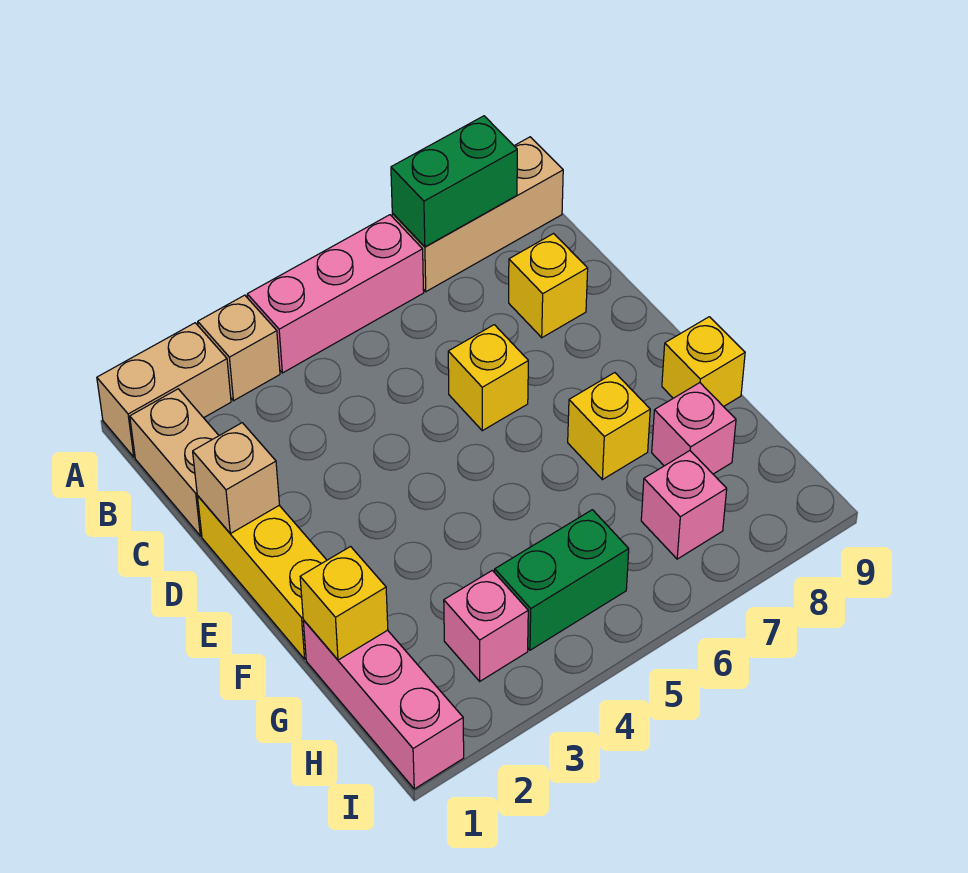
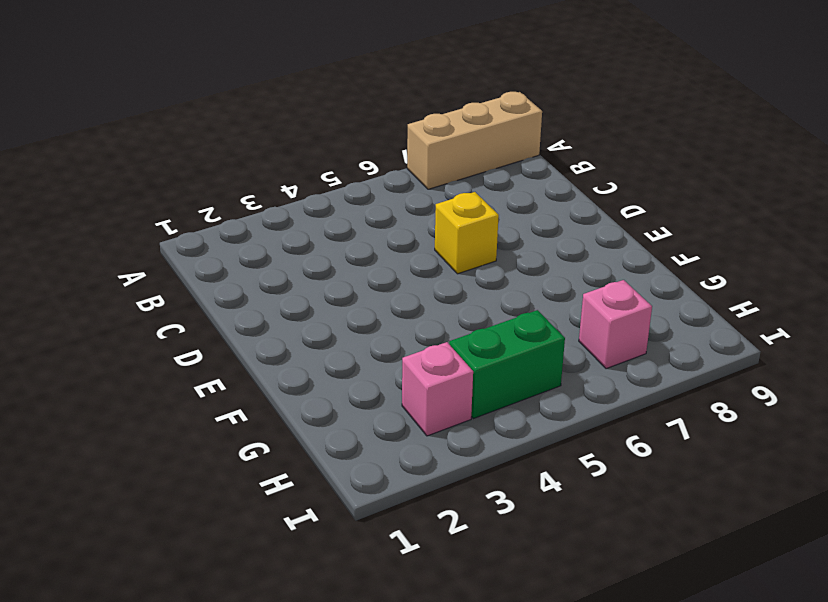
none -> tan brick A1:A2 level 1
none -> tan brick A3 level 1
none -> pink brick A4:A6 level 1

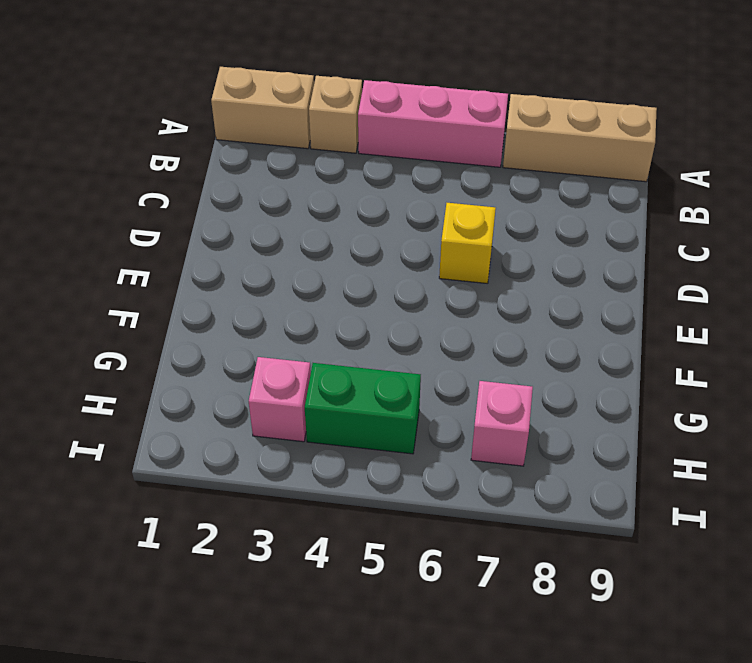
none -> tan brick B1:C1 level 1
none -> yellow brick C8 level 1
none -> yellow brick D1:F1 level 1

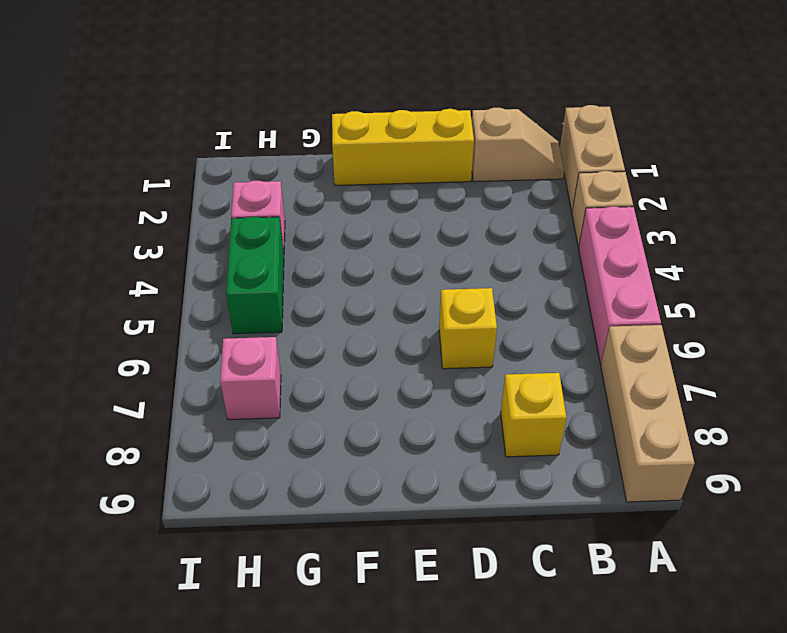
tan slope B1:C1 level 1 top C -> tan brick B1:C1 level 1
none -> yellow brick F7 level 1
none -> yellow brick F9 level 1
none -> pink brick G1:I1 level 1

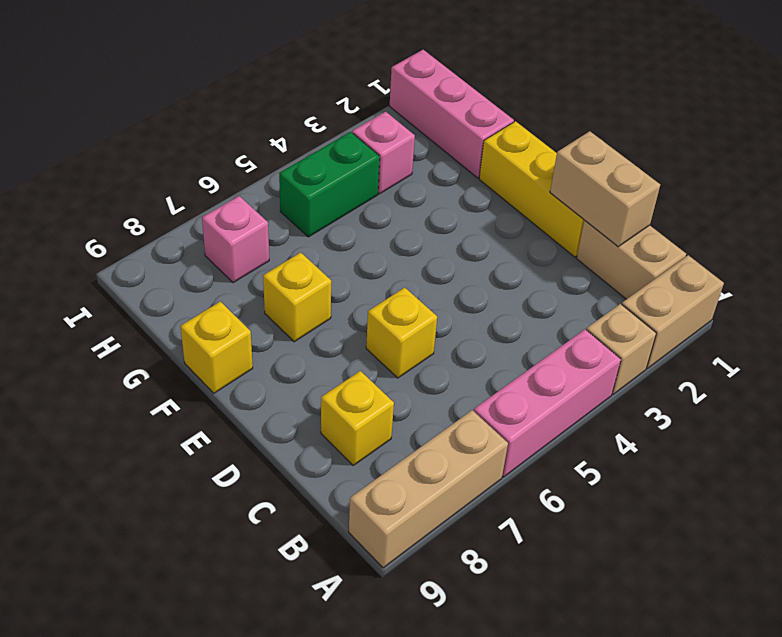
tan brick C1:D1 level 2 -> tan brick D1 level 2
none -> pink brick G8 level 1
none -> green brick A7:A8 level 2
none -> yellow brick G1 level 2

